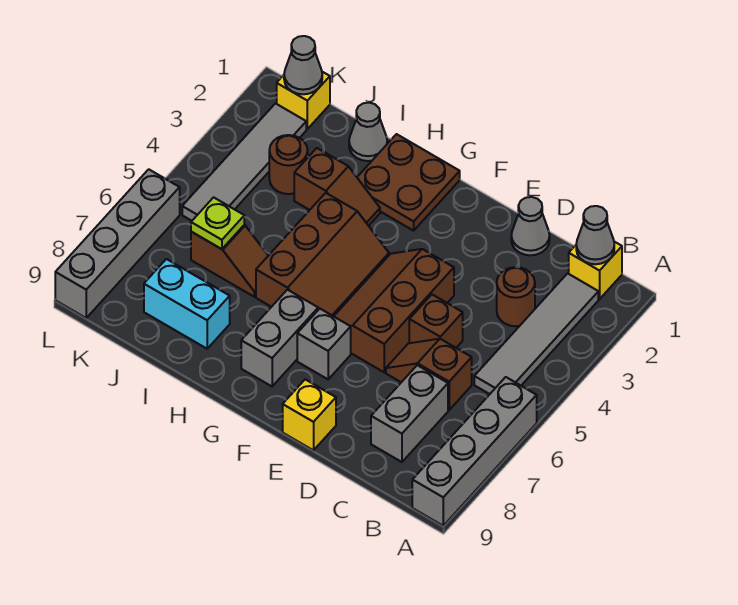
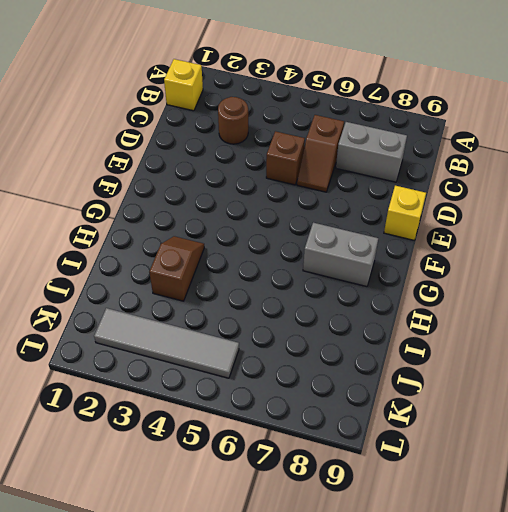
none -> grey brick A6:A9 level 1
none -> grey tile B2:B5 level 1
none -> grey cone D1 level 1

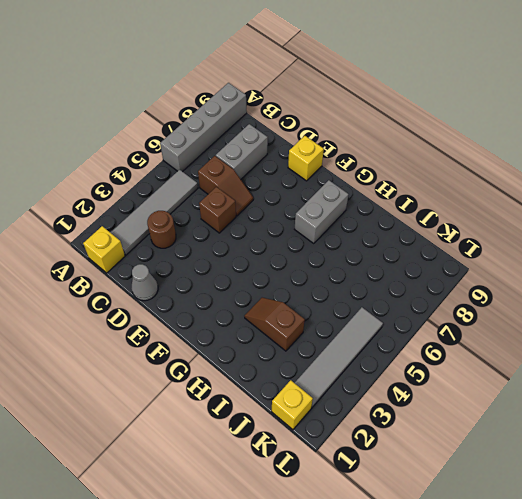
none -> brown slope E4:F6 level 1 top E
none -> grey brick F7 level 1
none -> brown plate G1:H2 level 1

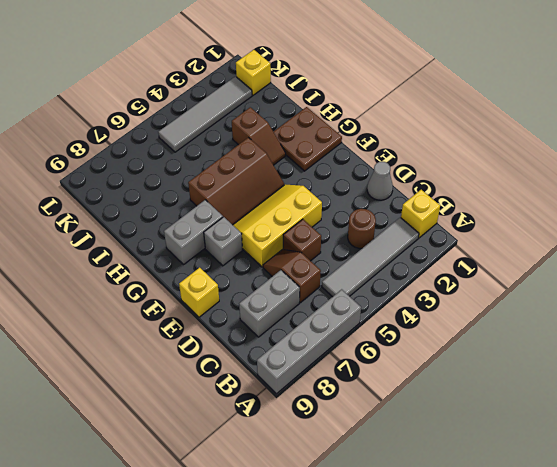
yellow slope E4:F6 level 1 top E -> brown slope E4:F6 level 1 top E
none -> grey cone I1 level 1
none -> brown slope I6:J6 level 1 top J
none -> cyan brick I8:J8 level 1

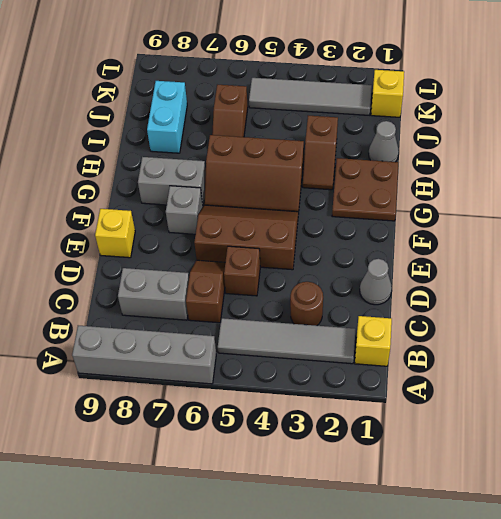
none -> brown round brick J3 level 1
none -> grey brick L6:L9 level 1
none -> grey cone B1 level 2

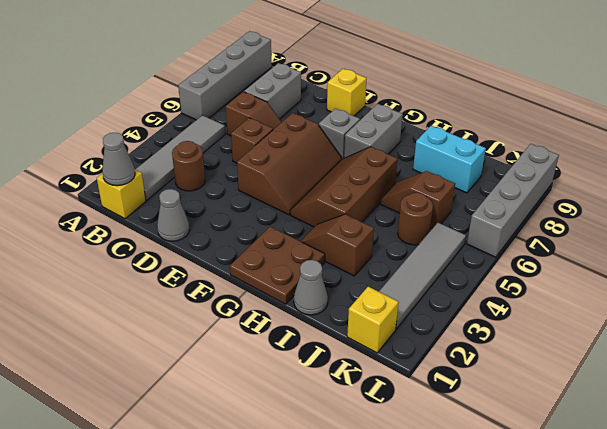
brown round brick J5 level 1 -> brown round brick J3 level 1
none -> lime plate J6 level 2
none -> grey cone K1 level 2

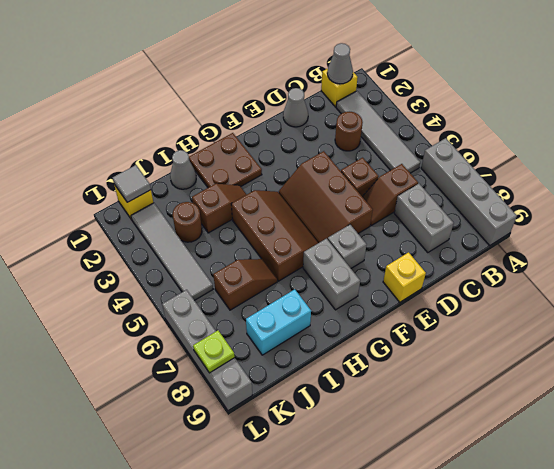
grey tile K1 level 2 -> grey cone K1 level 2
lime plate L8 level 2 -> lime plate J6 level 2

